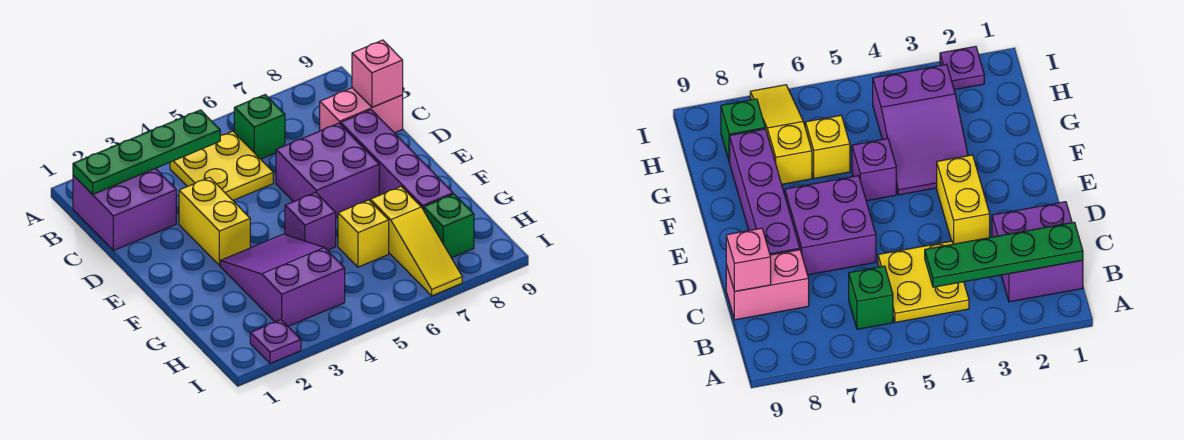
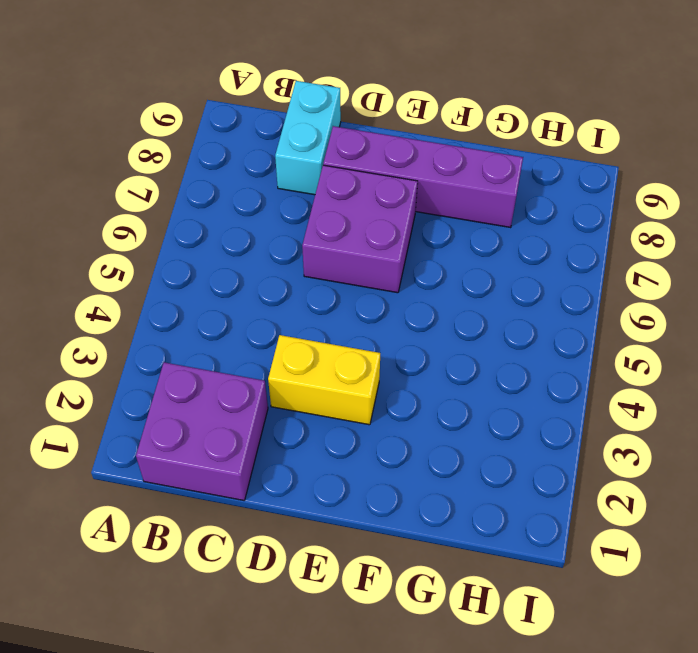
cyan brick C8:C9 level 1 -> pink brick C8:C9 level 1
none -> yellow plate B4:C5 level 1
none -> green brick B6 level 1
none -> purple slope F3:H4 level 1 top H

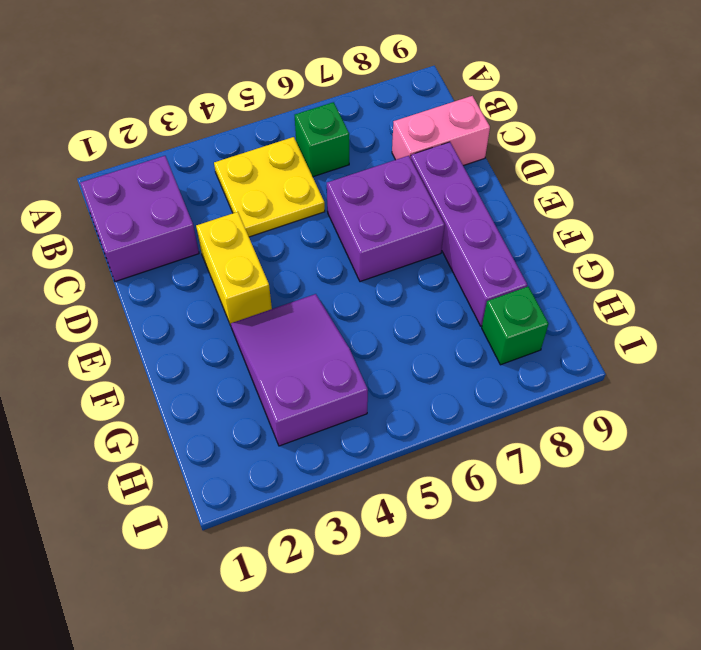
none -> purple brick F5 level 1
none -> yellow brick G6 level 1
none -> yellow slope G7:I7 level 1 top G

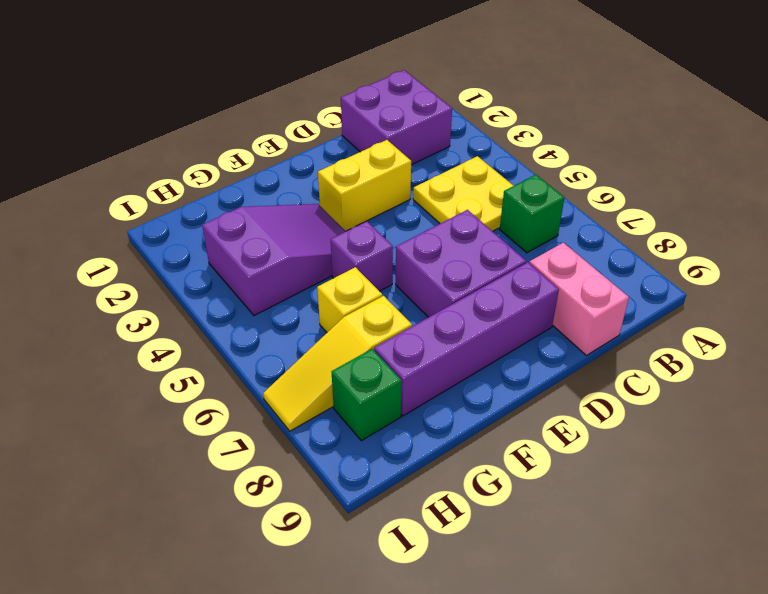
none -> purple plate I2 level 1
none -> green plate B1:B4 level 2
none -> pink brick C9 level 2

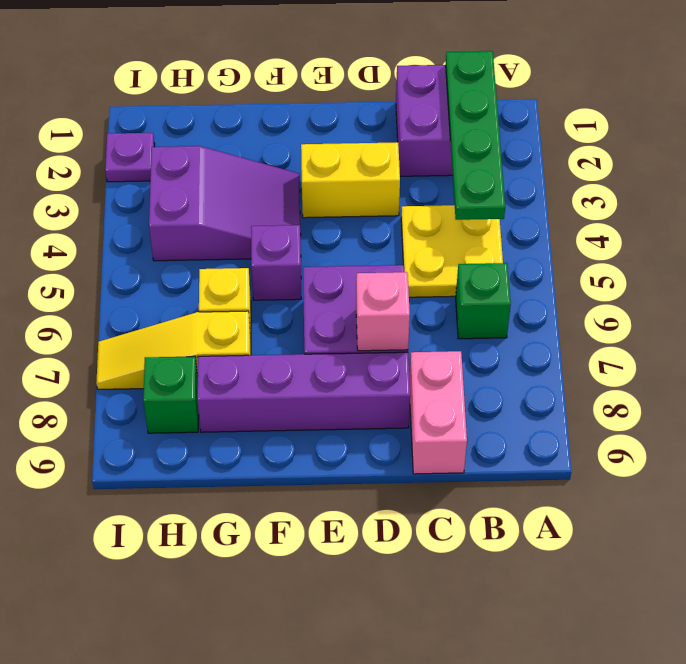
pink brick D7 level 2 -> pink brick C9 level 2

